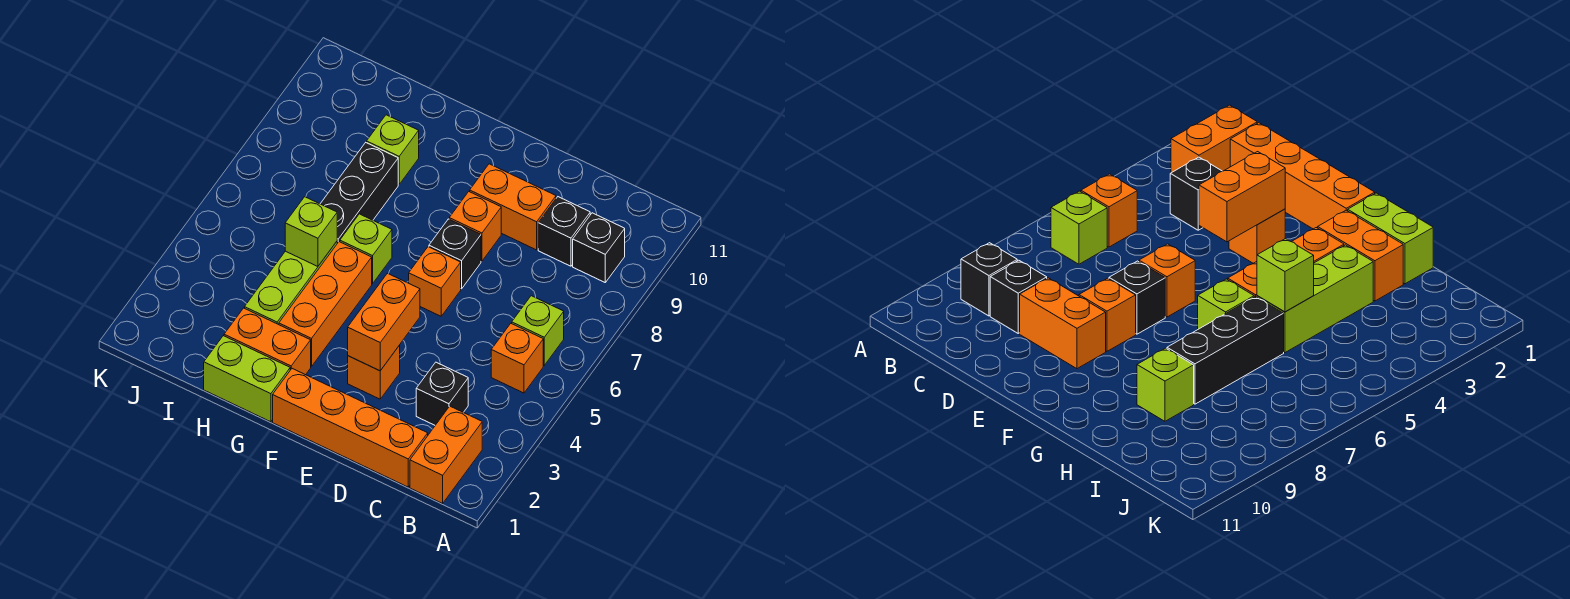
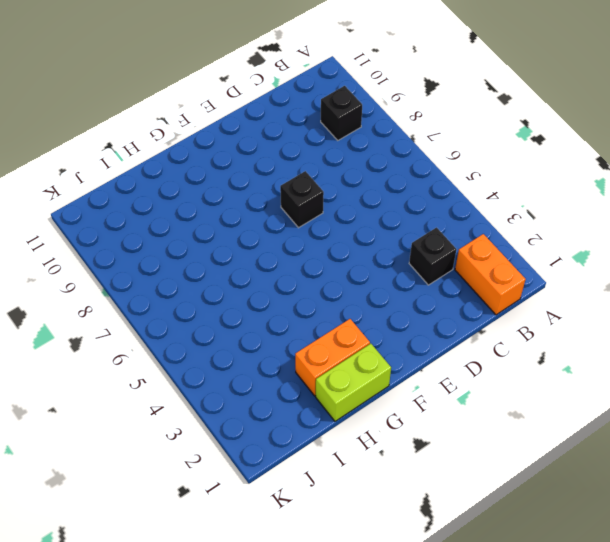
none -> orange brick B5 level 1
none -> lime brick B6 level 1
none -> orange brick C1:F1 level 1

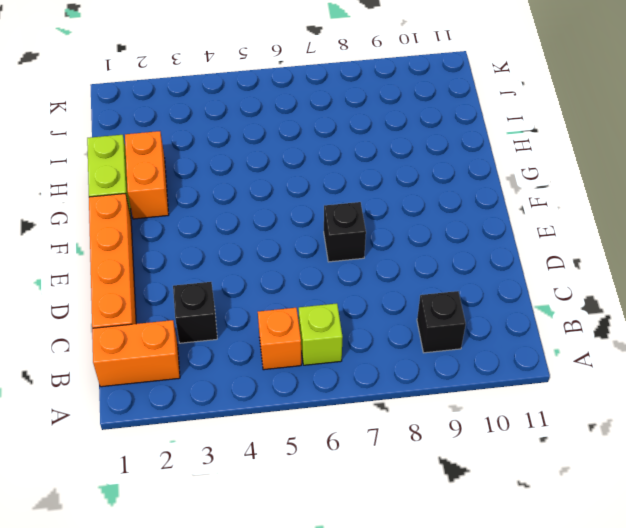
none -> black brick C9 level 1
none -> orange brick D9:E9 level 1
none -> orange brick E3 level 1

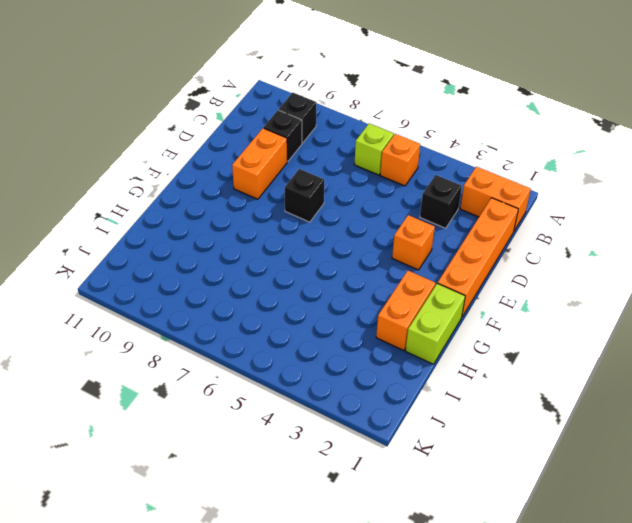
none -> orange brick E6 level 1
none -> orange brick E8 level 1
none -> orange brick G3:G5 level 1

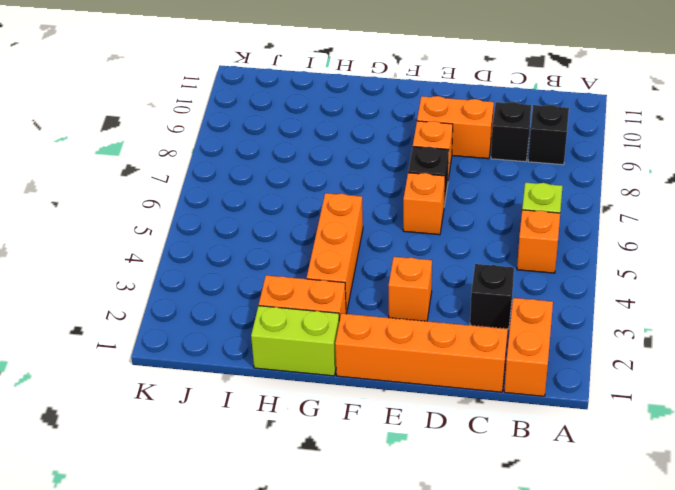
none -> lime brick G6 level 1
none -> lime brick H3:H5 level 1
none -> black brick H6:H8 level 1

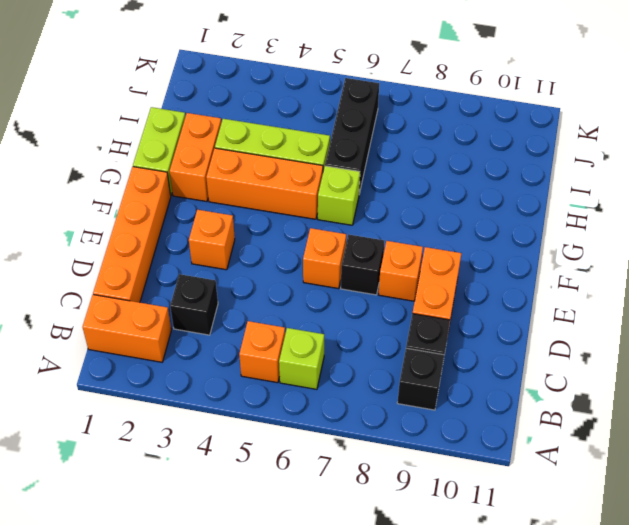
black brick H6:J6 level 1 -> black brick H6:H8 level 1
none -> lime brick H9 level 1
none -> orange brick E3:E4 level 2
none -> lime brick H5 level 2

